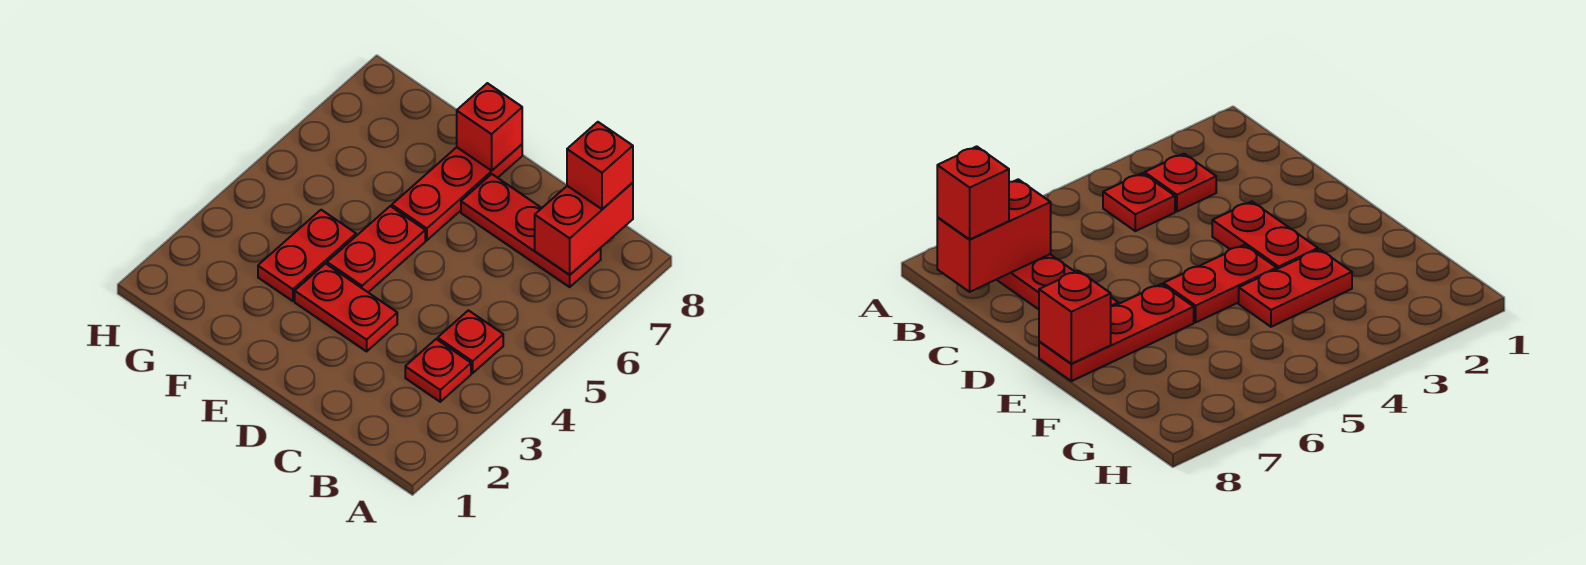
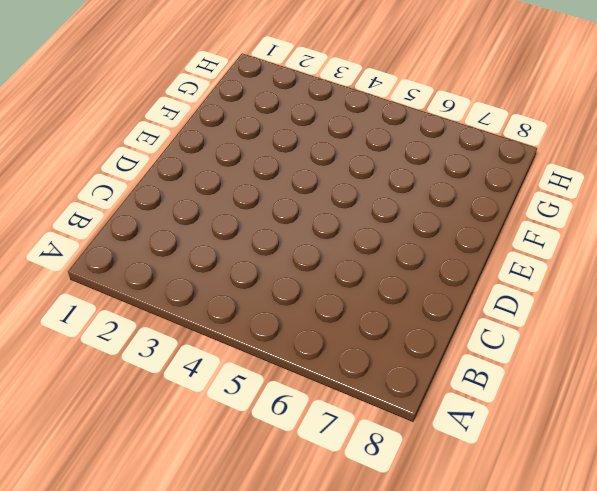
none -> red plate B3 level 1
none -> red plate B4 level 1

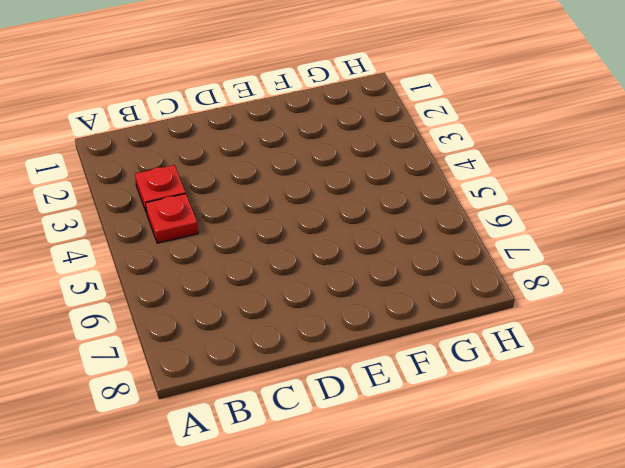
none -> red plate B7:D7 level 1
none -> red plate D3:E3 level 1

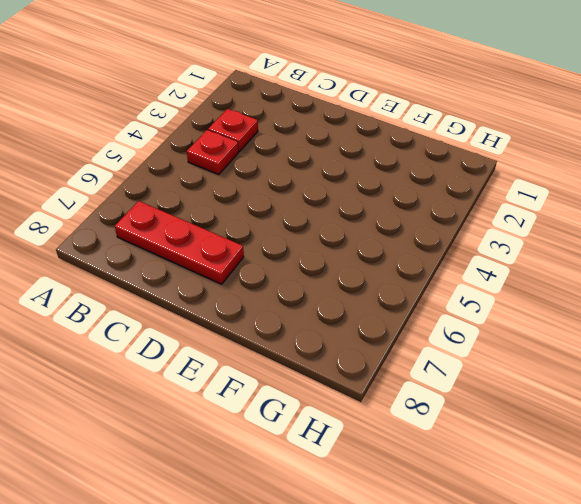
none -> red plate D3:E3 level 1
none -> red plate E4:E5 level 1

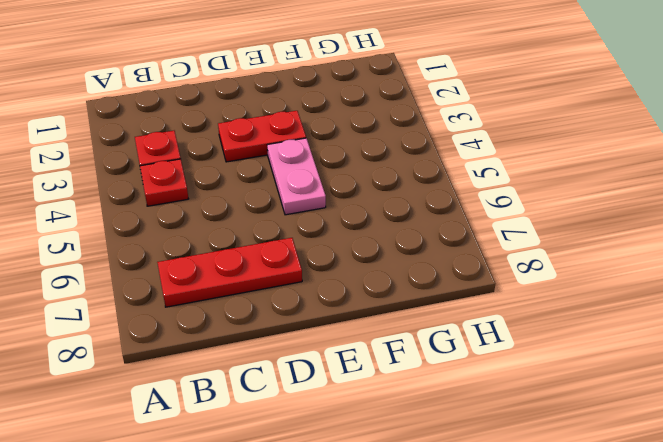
pink plate E4:E5 level 1 -> red plate E4:E5 level 1
none -> red plate E6:E8 level 1
none -> red plate F3:F4 level 1

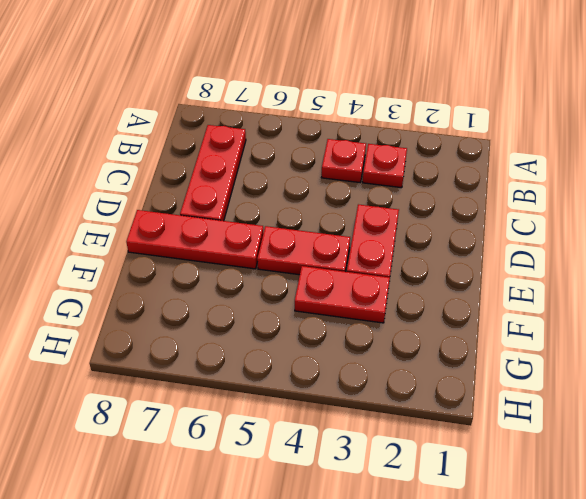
none -> red brick B7:B8 level 2
none -> red brick E8 level 2

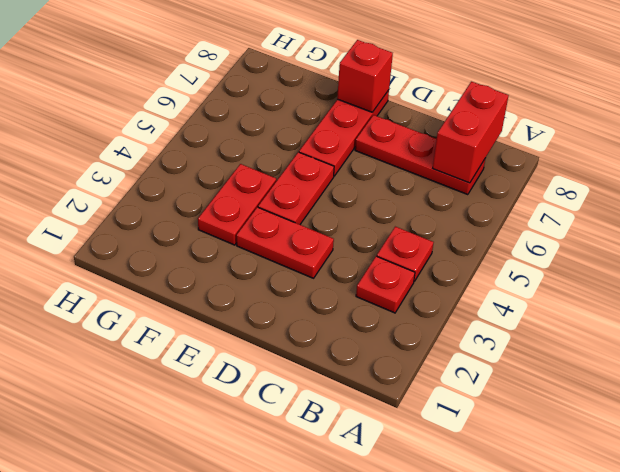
none -> red brick B8 level 3

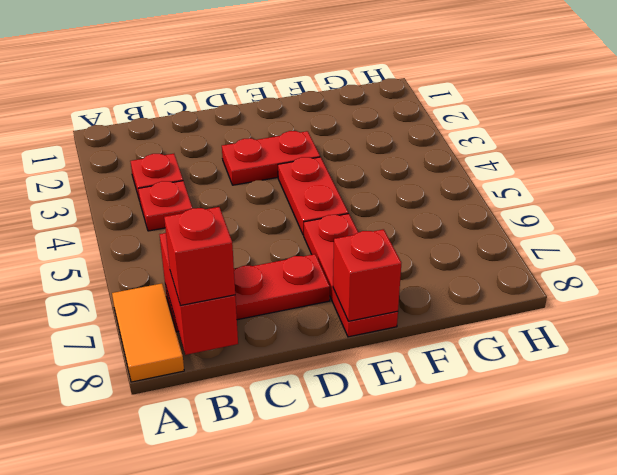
orange tile A7:A8 level 1 -> none
none -> red plate F3:F4 level 1

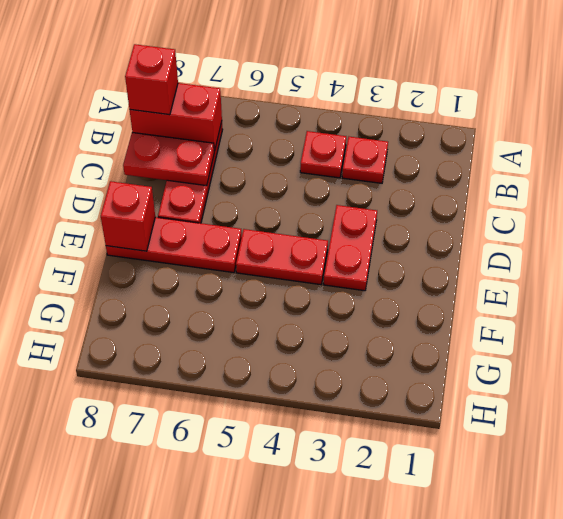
red plate C7:C8 level 2 -> red plate F3:F4 level 1

